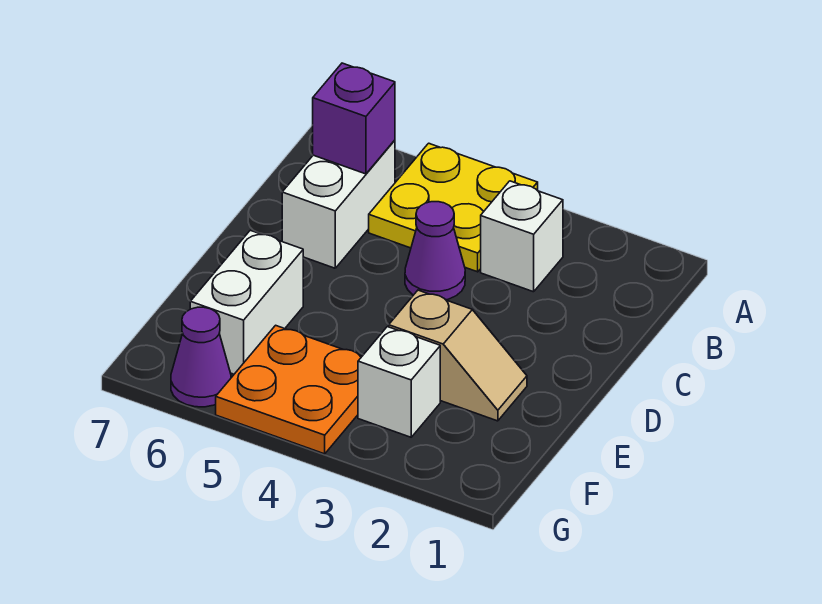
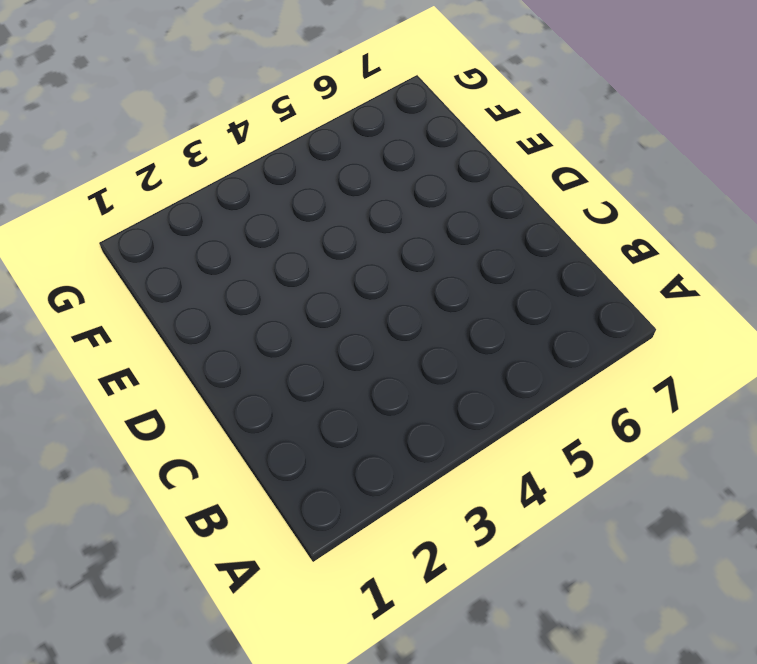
none -> yellow plate A4:B5 level 1
none -> white brick B3 level 1

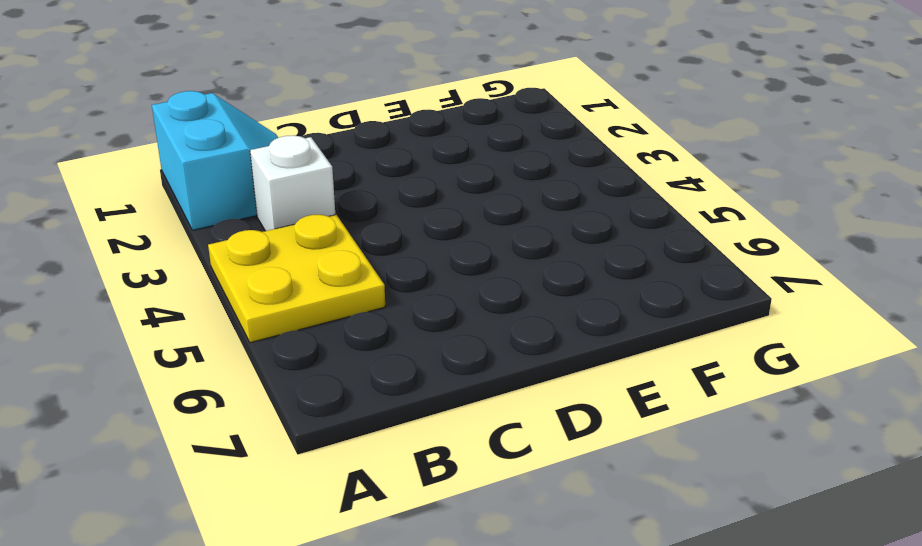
cyan slope A1:B2 level 1 top A -> none
none -> white brick B6:C6 level 1
none -> purple cone C4 level 1

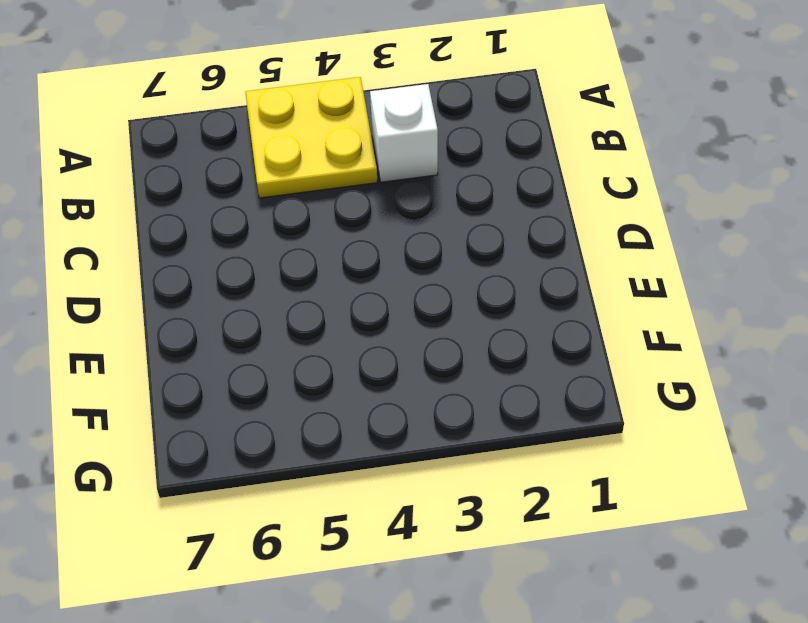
none -> white brick B6:C6 level 1
none -> purple cone C4 level 1

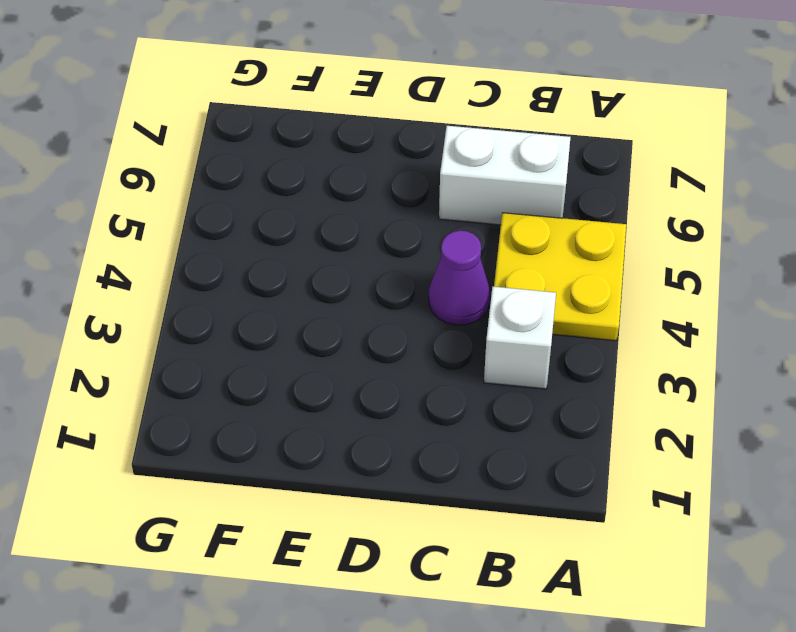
none -> tan slope E2:E3 level 1 top 3
none -> white brick E6:F6 level 1

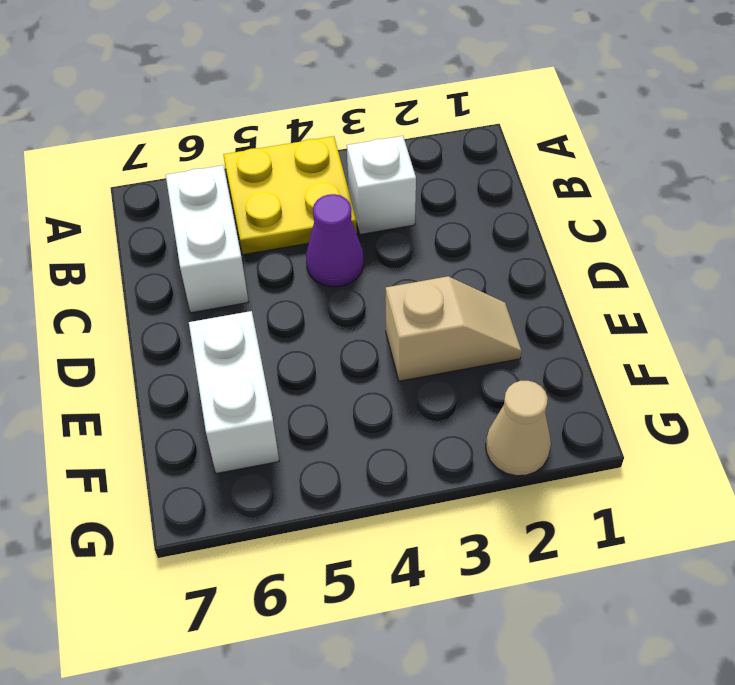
tan cone G2 level 1 -> none
none -> white brick F3 level 1
none -> orange plate F4:G5 level 1

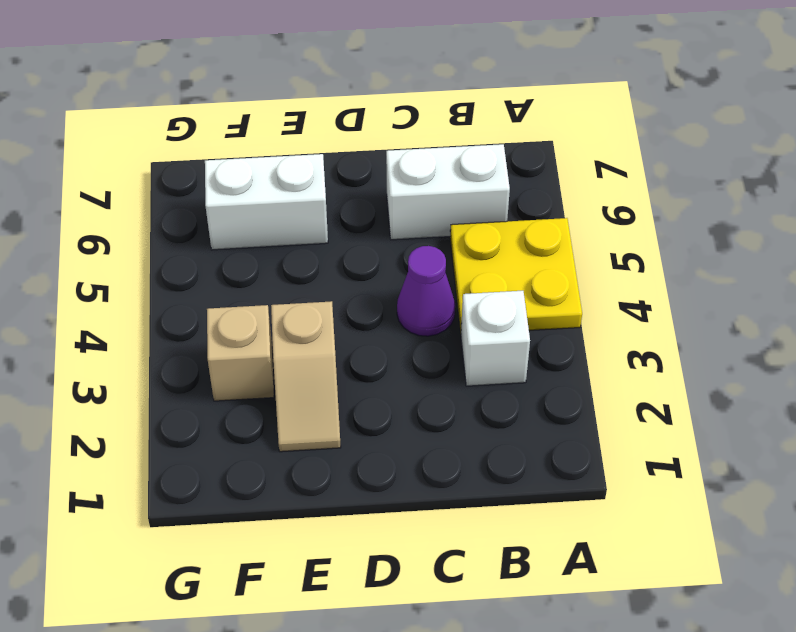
tan brick F3 level 1 -> white brick F3 level 1
none -> orange plate F4:G5 level 1
none -> purple cone G6 level 1

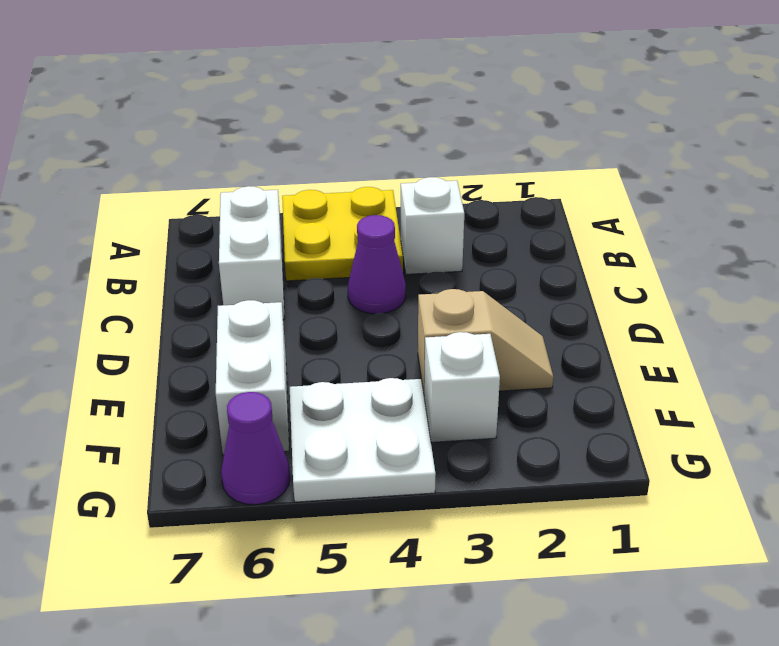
white plate F4:G5 level 1 -> orange plate F4:G5 level 1
none -> purple brick B6 level 2

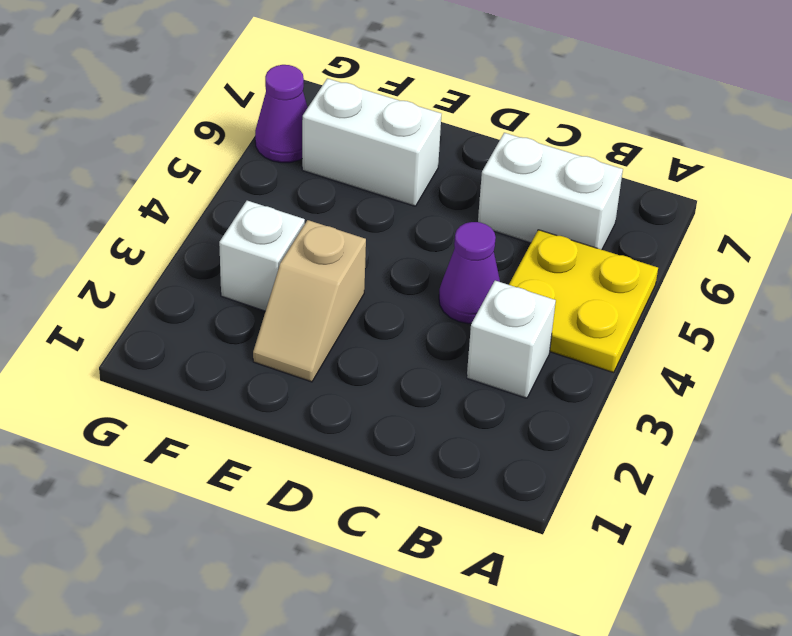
none -> orange plate F4:G5 level 1
none -> purple brick B6 level 2

